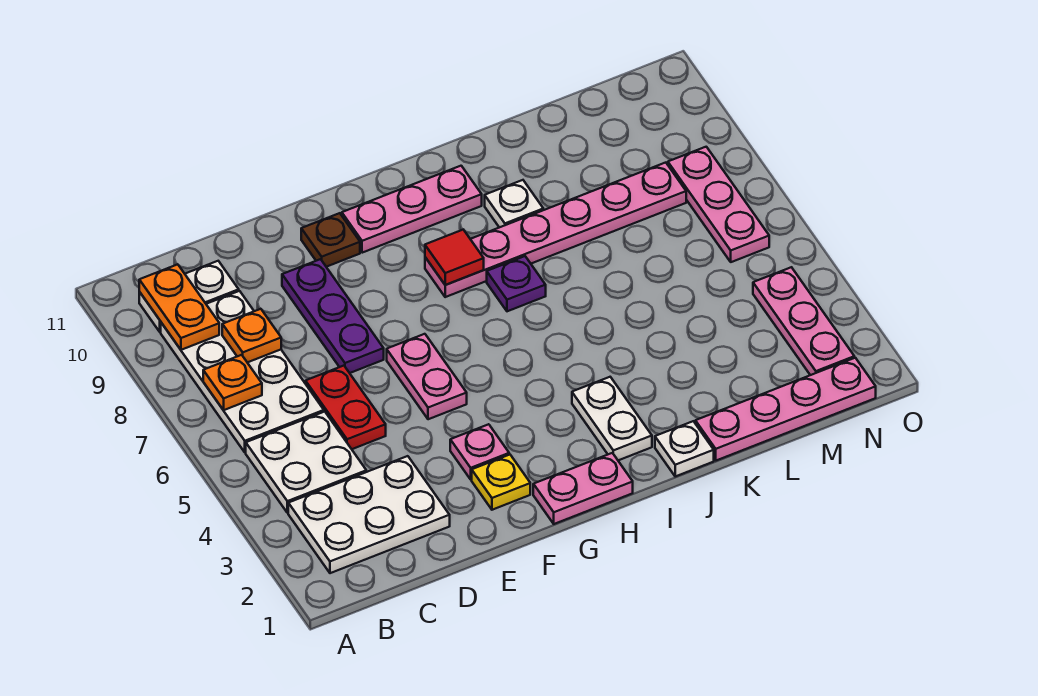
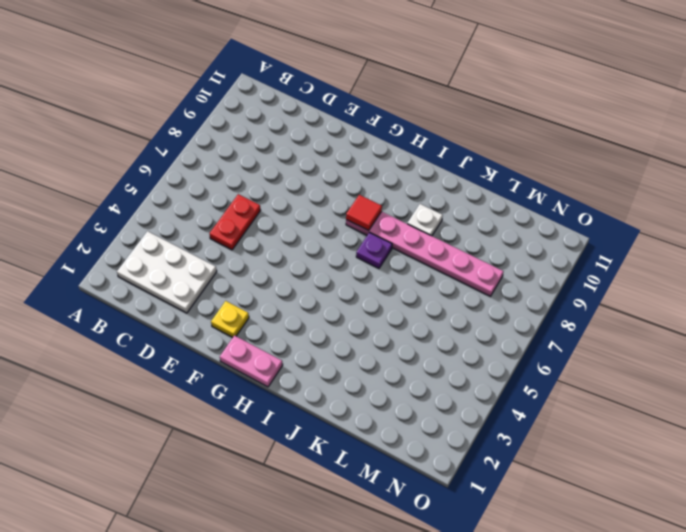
none -> white plate B4:C5 level 1
none -> white plate B6:C9 level 1
none -> white plate B10:C10 level 1

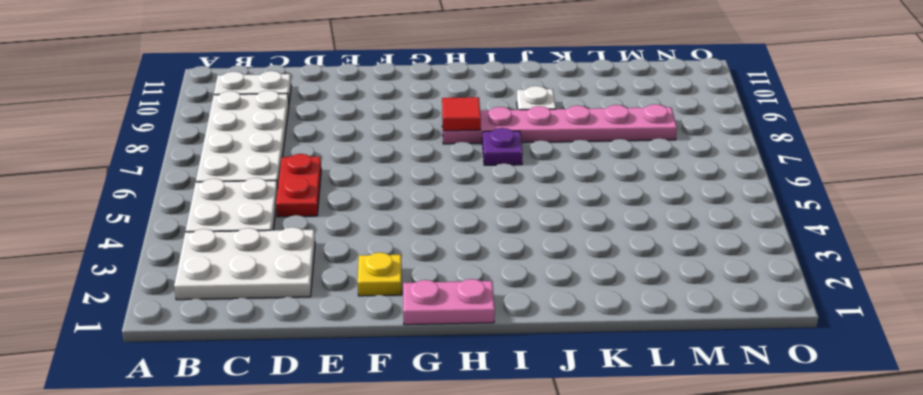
none -> purple plate E7:E9 level 1
none -> pink plate F3 level 1
none -> pink plate F5:F6 level 1

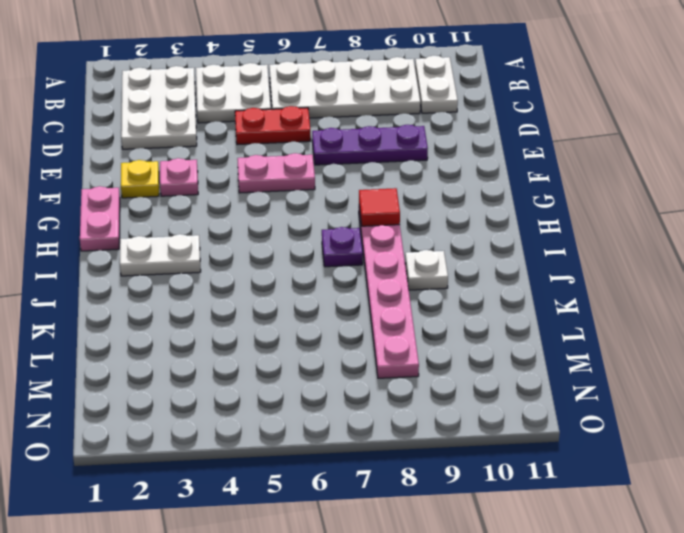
none -> brown plate F10 level 1
none -> pink plate G10:I10 level 1
none -> white plate J1 level 1

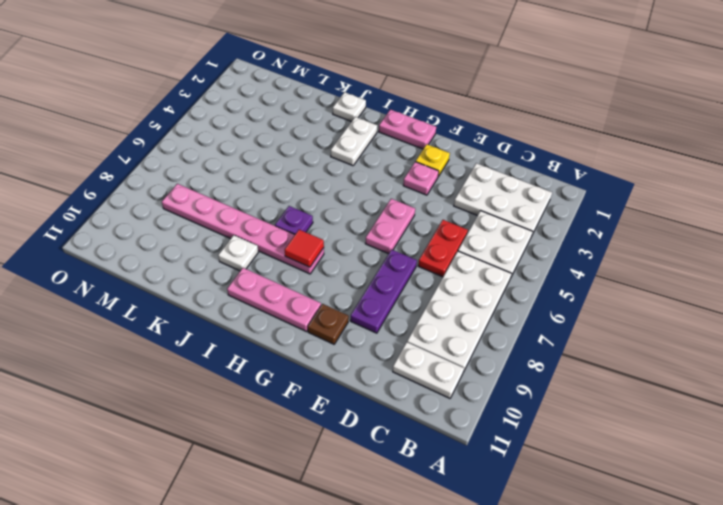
none -> pink plate K1:N1 level 1
none -> pink plate N2:N4 level 1
none -> pink plate N6:N8 level 1

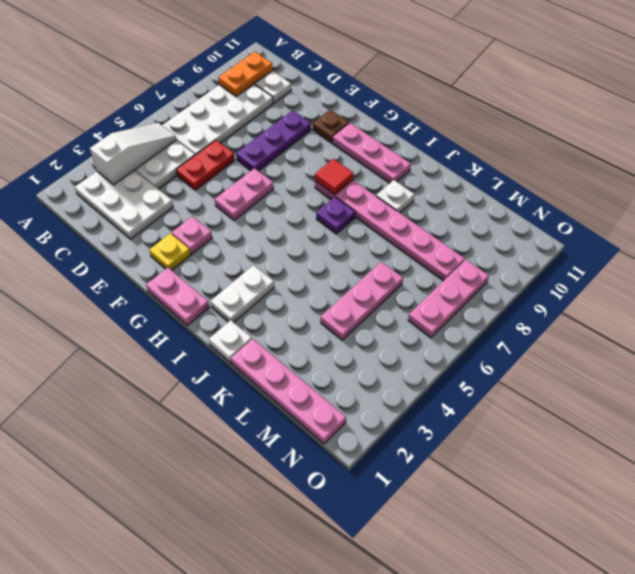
white slope B3:B5 level 2 top 3 -> none
pink plate L4:L6 level 1 -> pink plate N2:N4 level 1
none -> orange plate B7 level 2
none -> orange plate C8 level 2

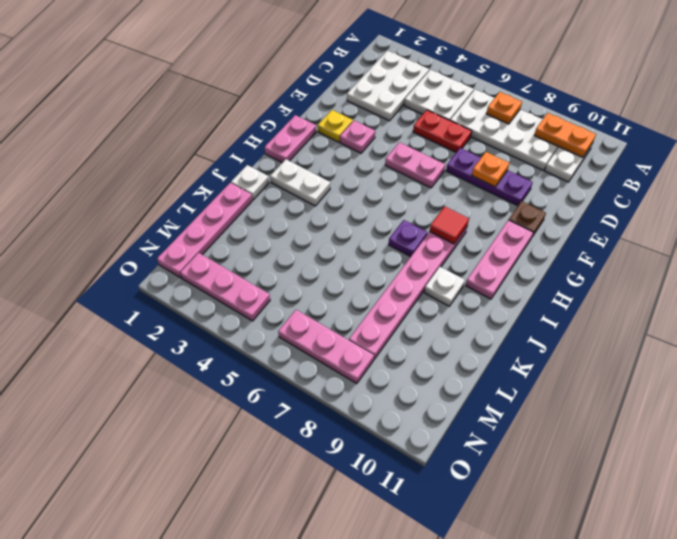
orange plate E8 level 2 -> orange plate C8 level 2

